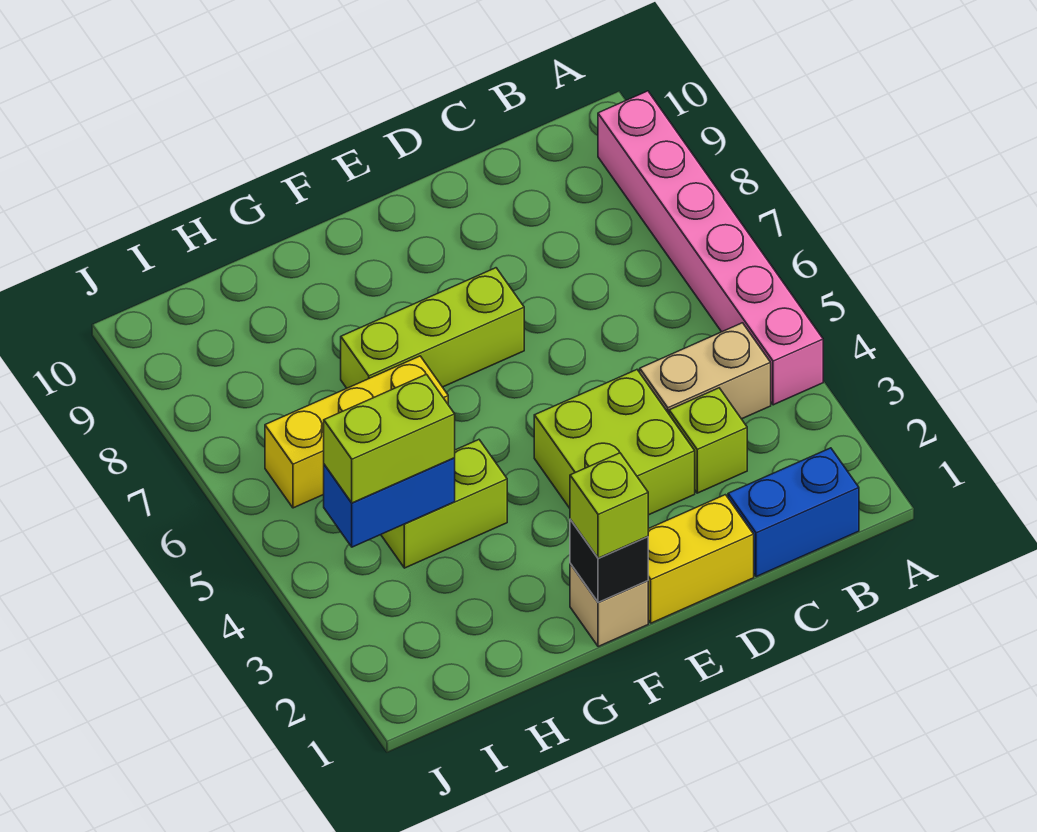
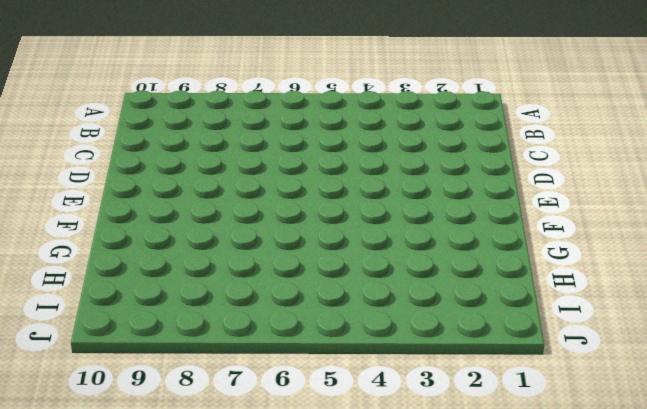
none -> pink brick A4:A9 level 1
none -> blue brick B1:C1 level 1
none -> tan brick B4:C4 level 1

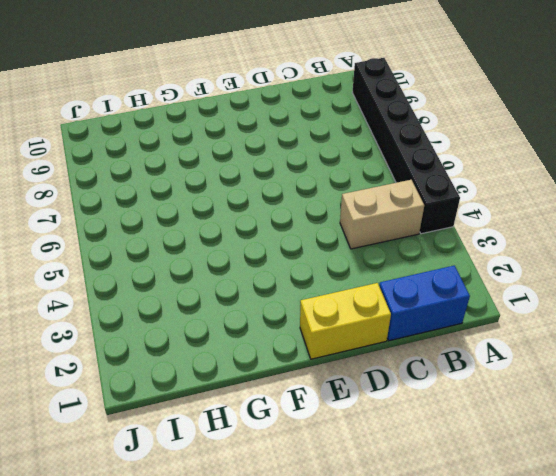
black brick A4:A9 level 1 -> pink brick A4:A9 level 1
none -> lime brick C3 level 1
none -> lime brick D3:E4 level 1
none -> lime brick E7:G7 level 1

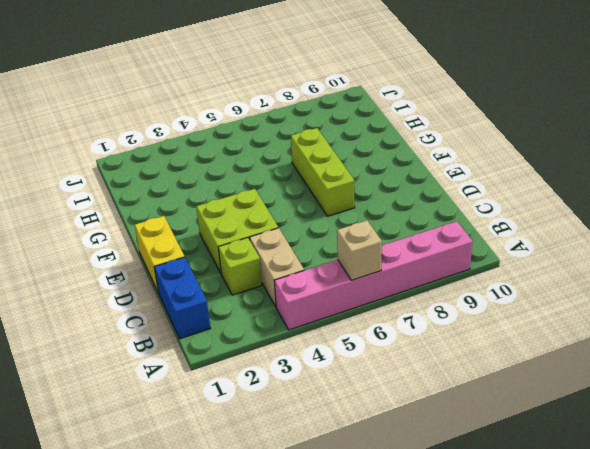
tan brick A6 level 2 -> tan brick F1 level 1
none -> lime brick G4:H4 level 1
none -> yellow brick G6:I6 level 1
none -> black brick F1 level 2

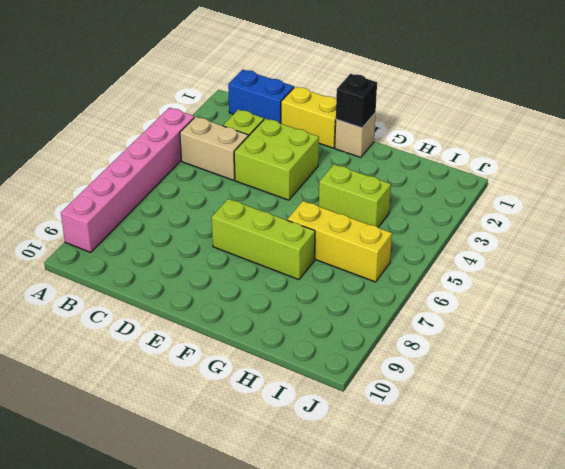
none -> blue brick H4:I4 level 2
none -> lime brick F1 level 3
none -> lime brick H4:I4 level 3

